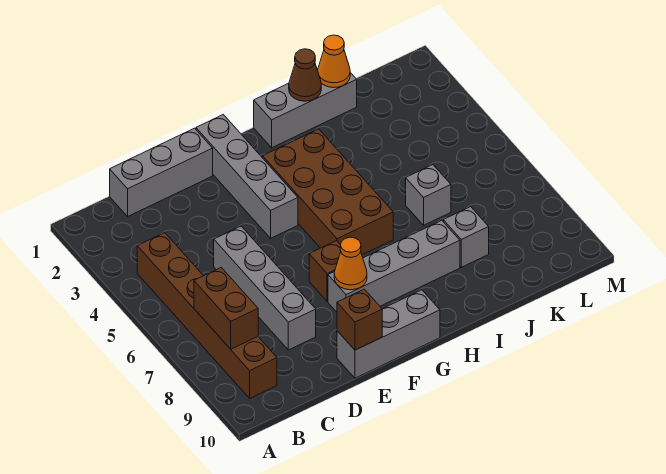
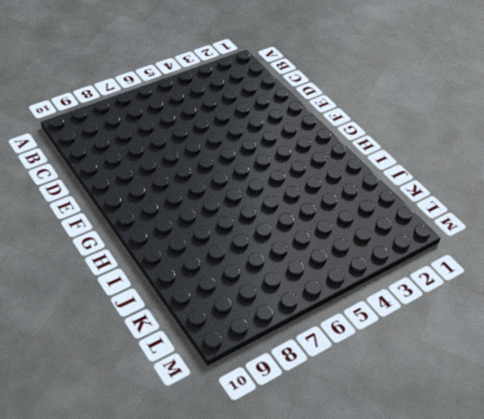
none -> brown brick B4:B9 level 1
none -> grey brick C1:E1 level 1
none -> grey brick D5:D8 level 1

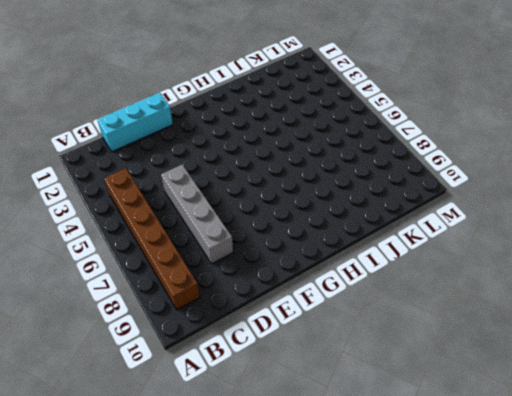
cyan brick C1:E1 level 1 -> grey brick C1:E1 level 1
none -> grey brick E10:G10 level 1
none -> grey brick F1:F4 level 1
none -> brown brick F7 level 1

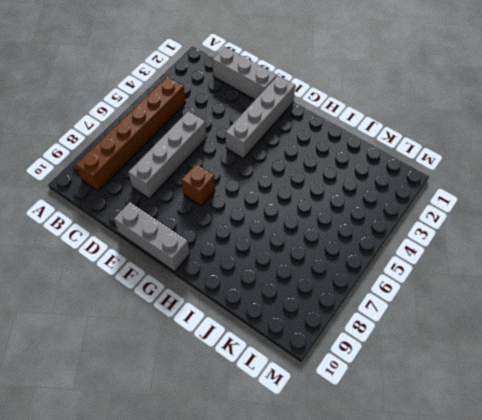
none -> grey brick F8:I8 level 1
none -> brown brick G3:H6 level 1
none -> grey brick H1:J1 level 1

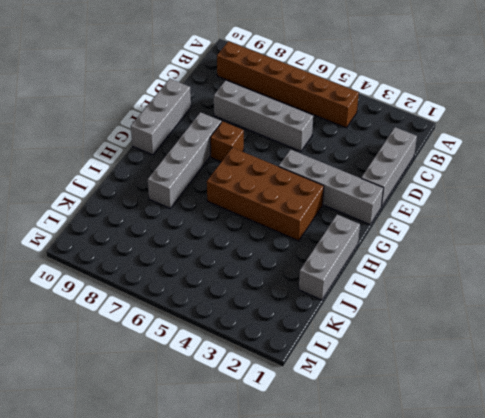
none -> grey brick J6 level 1
none -> grey brick J8 level 1
none -> brown brick B7:B8 level 2

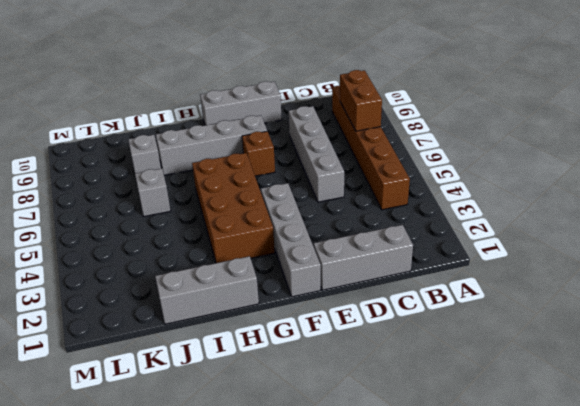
none -> brown brick E10 level 2
none -> orange cone F8 level 2
none -> brown cone I1 level 2

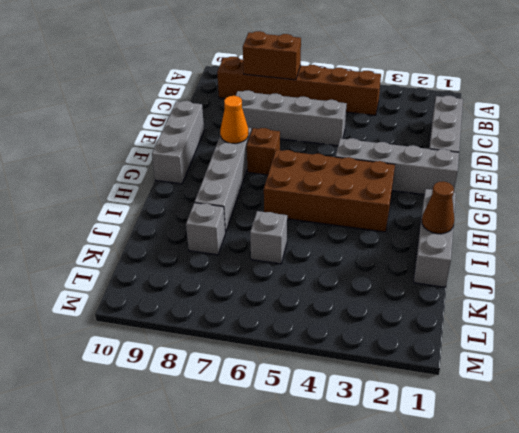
none -> brown brick E10 level 2
none -> orange cone J1 level 2

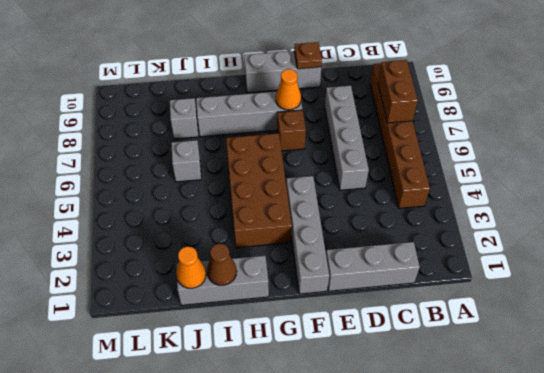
brown plate E10 level 2 -> brown brick E10 level 2

